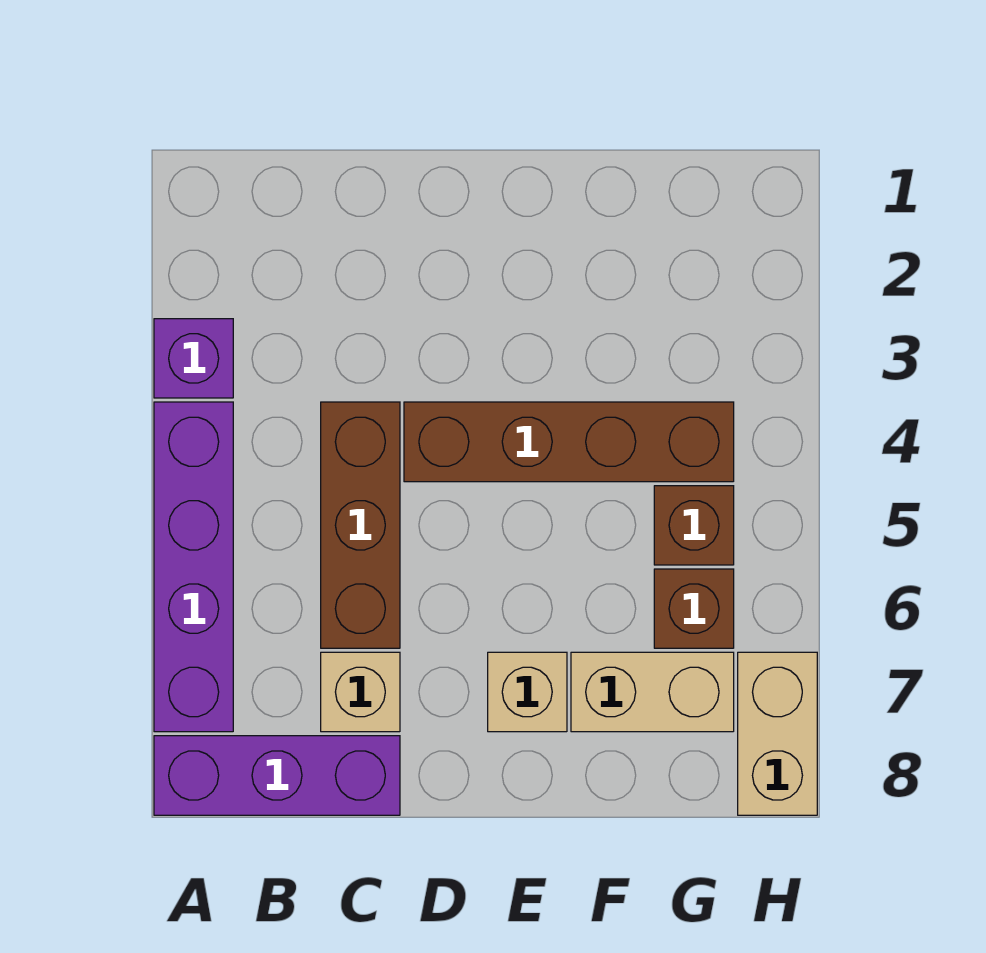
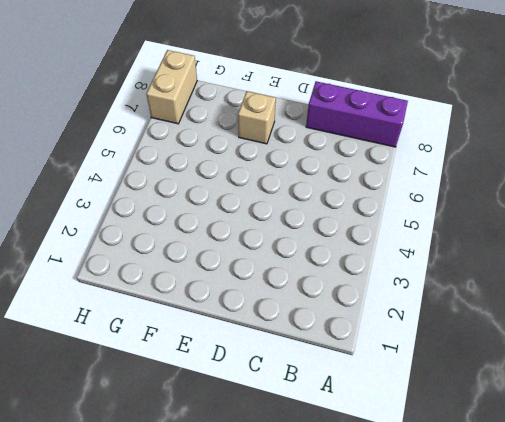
none -> purple brick A3 level 1
none -> purple brick A4:A7 level 1

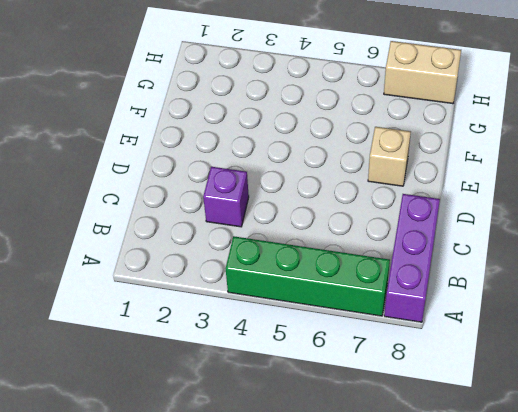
green brick A4:A7 level 1 -> purple brick A4:A7 level 1
purple brick C3 level 1 -> purple brick A3 level 1
none -> brown brick C4:C6 level 1
none -> tan brick C7 level 1

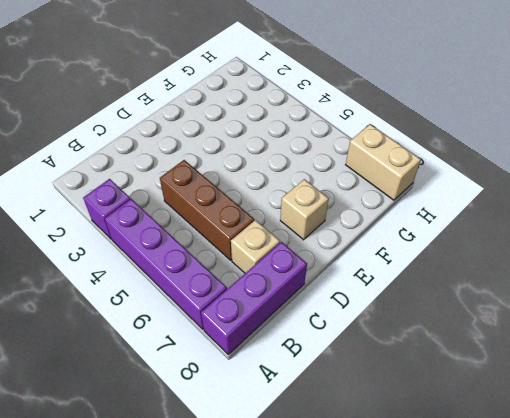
none -> brown brick D4:G4 level 1
none -> tan brick F7:G7 level 1

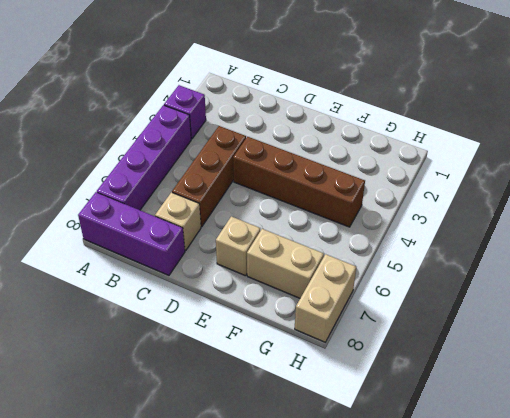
none -> brown brick G5 level 1
none -> brown brick G6 level 1

